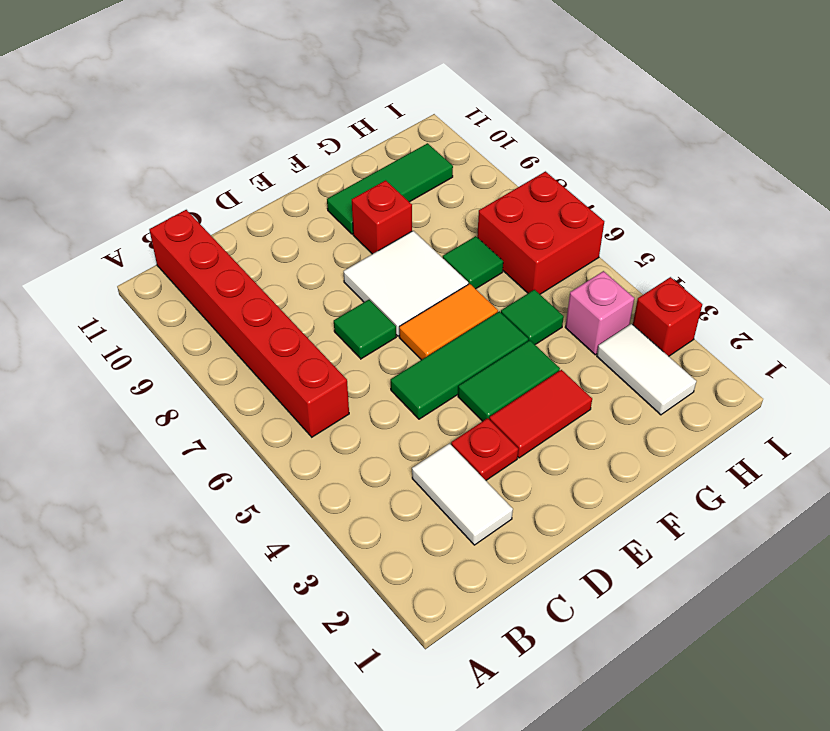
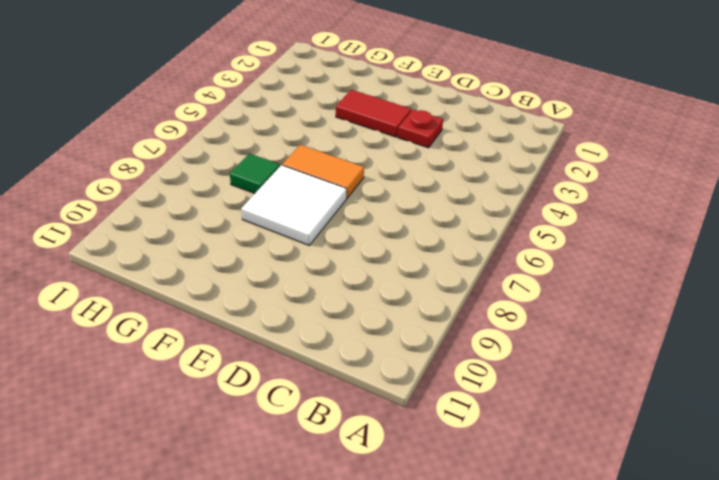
none -> red brick B6:B11 level 1
none -> white tile C2:C3 level 1
none -> green tile D5:F5 level 1

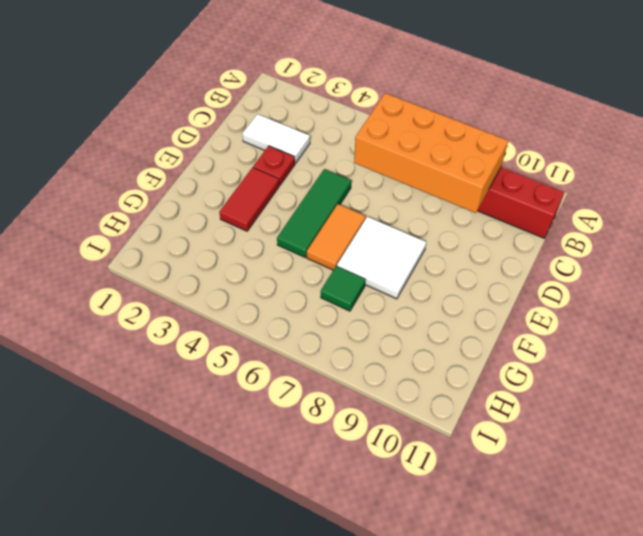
orange brick B6:C9 level 2 -> none
none -> green tile D7 level 1
none -> green tile E4:F4 level 1
none -> red brick F9 level 1

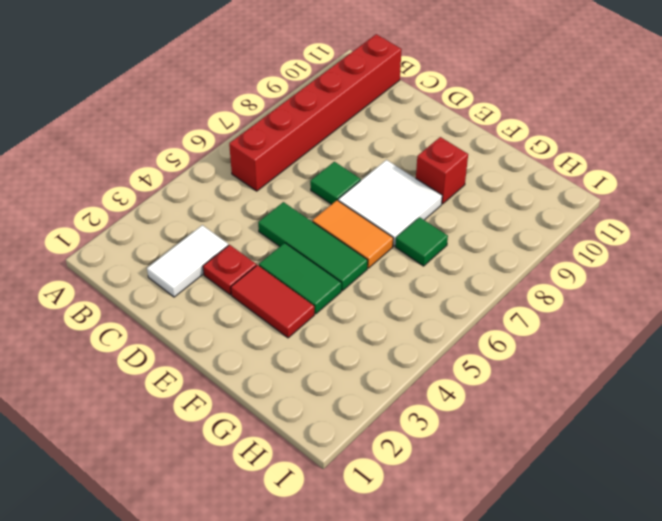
none -> green tile F10:H10 level 1
none -> green tile G5 level 1
none -> white tile H2:H3 level 1

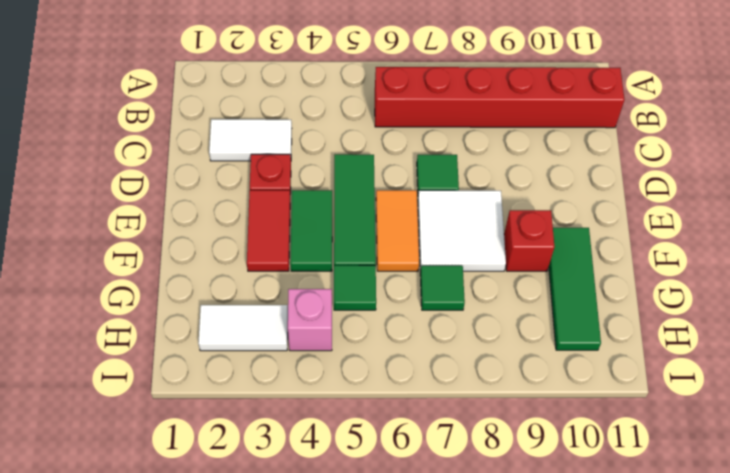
none -> red brick H6:I7 level 1
none -> red brick I3 level 1

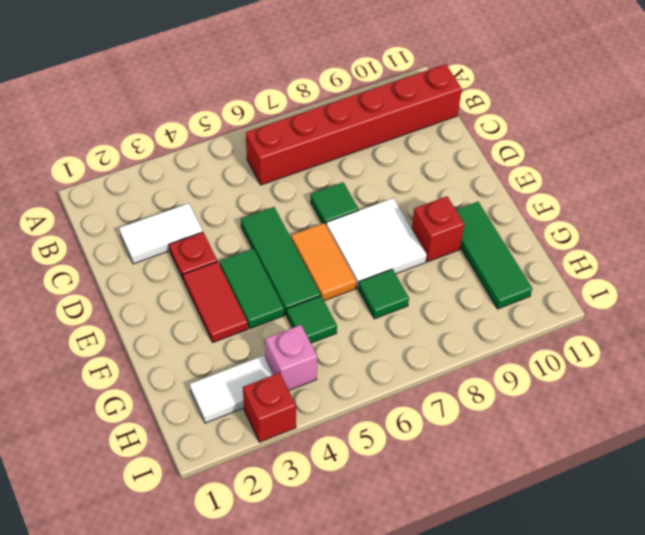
none -> red brick H6:I7 level 1

